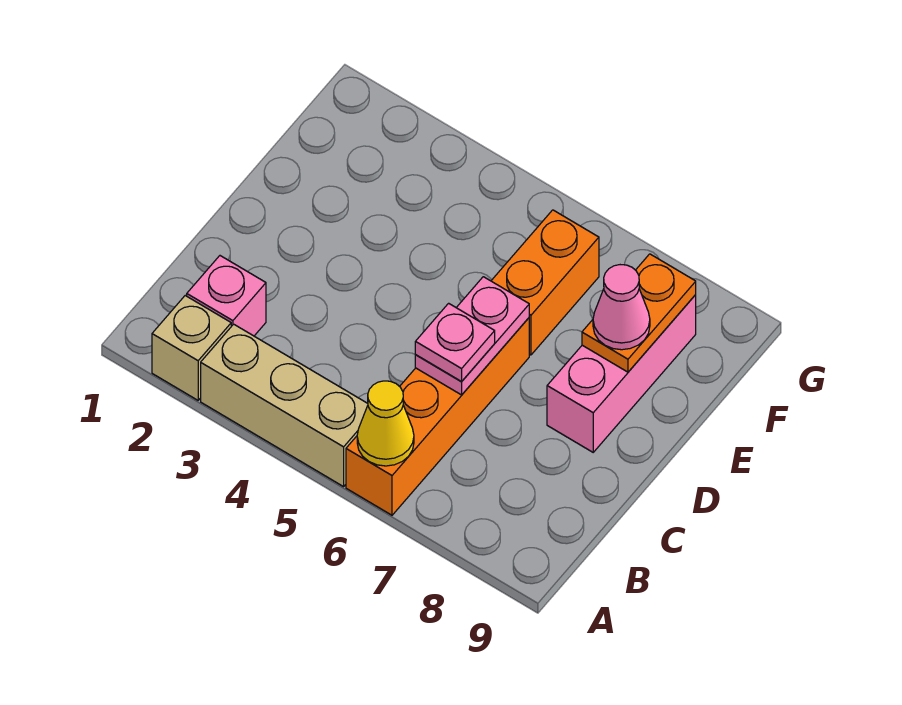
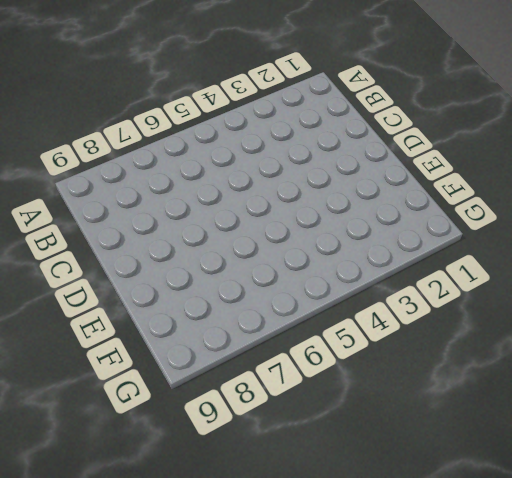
none -> tan brick A2 level 1
none -> tan brick A3:A5 level 1

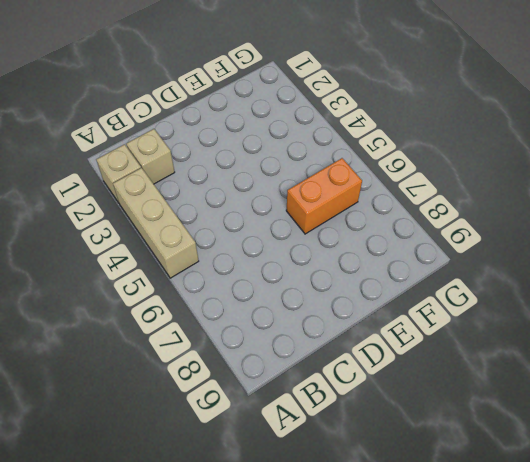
tan brick B2 level 1 -> pink brick B2 level 1
none -> orange brick A6:D6 level 1
none -> pink brick D8:F8 level 1

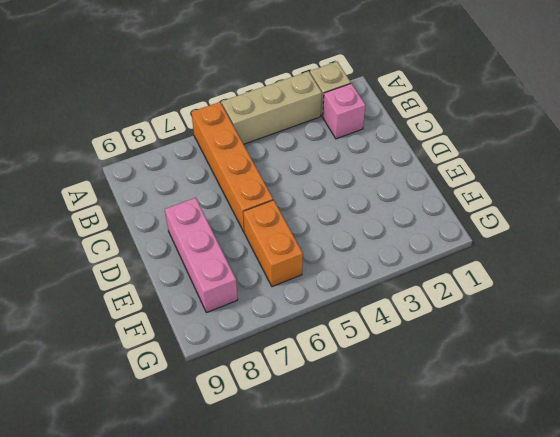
none -> yellow cone A6 level 2
none -> pink plate C6:D6 level 2

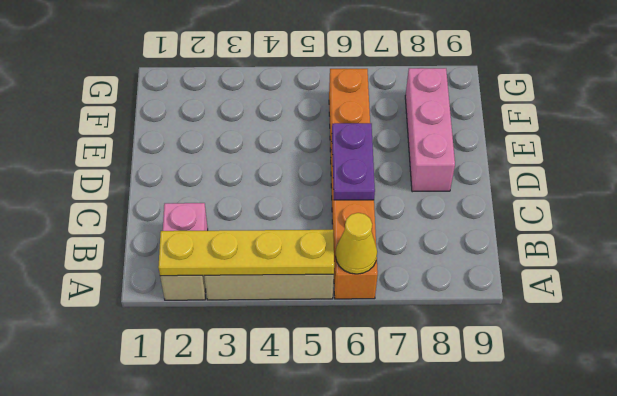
yellow plate A2:A5 level 2 -> none
purple plate C6:D6 level 2 -> pink plate C6:D6 level 2
none -> orange plate E8:F8 level 2
none -> pink plate C6 level 3

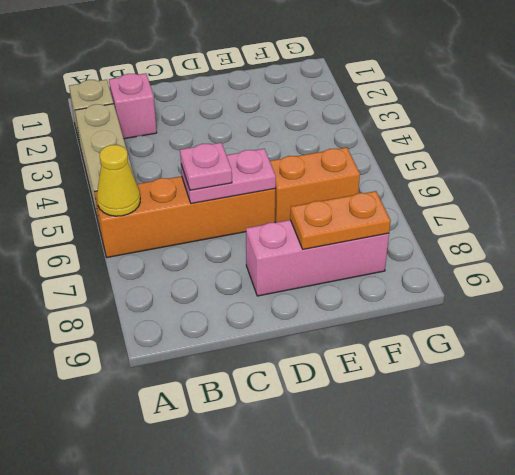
none -> pink cone E8 level 3

